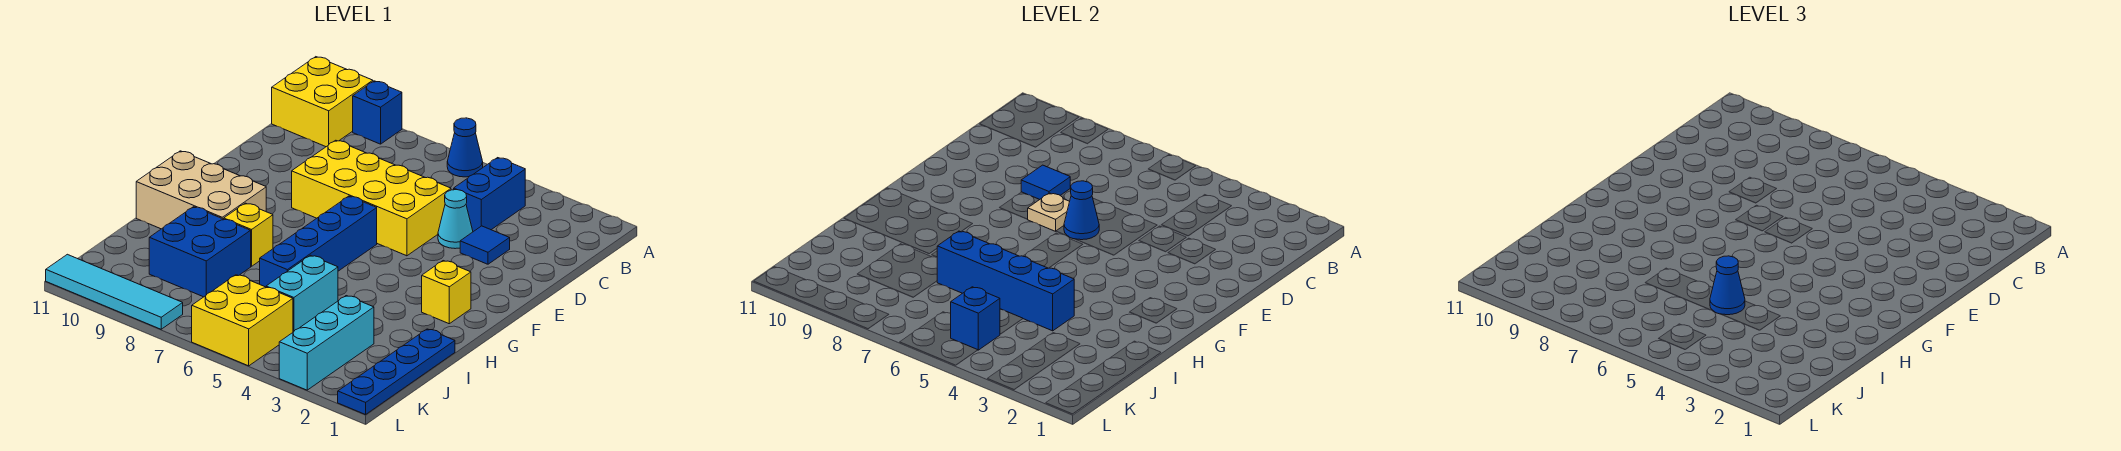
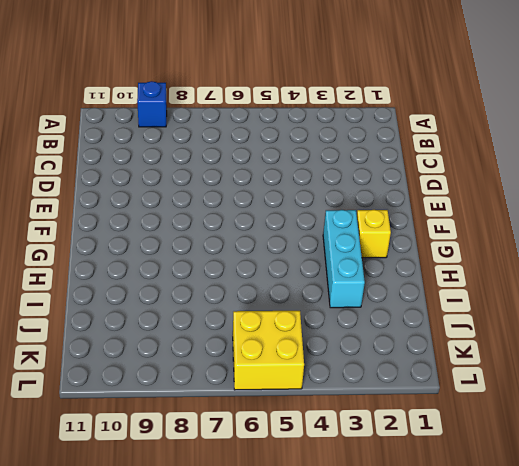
cyan brick G3:I3 level 1 -> cyan brick J3:L3 level 1
none -> blue cone A6 level 1
none -> yellow brick A10:B11 level 1
none -> blue brick B4:C4 level 1

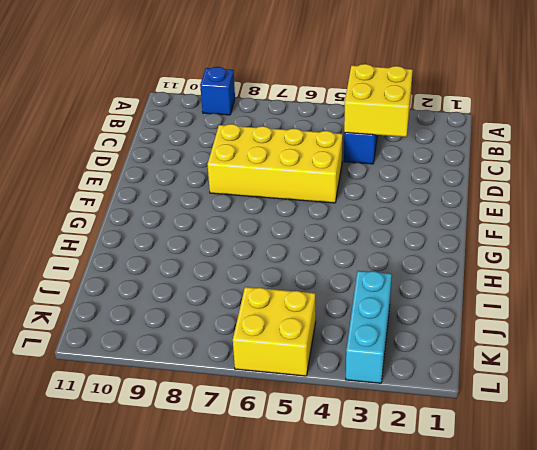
yellow brick B3:C4 level 2 -> yellow brick A10:B11 level 1
none -> blue cone A6 level 1
none -> blue tile D3 level 1
none -> cyan cone D4 level 1

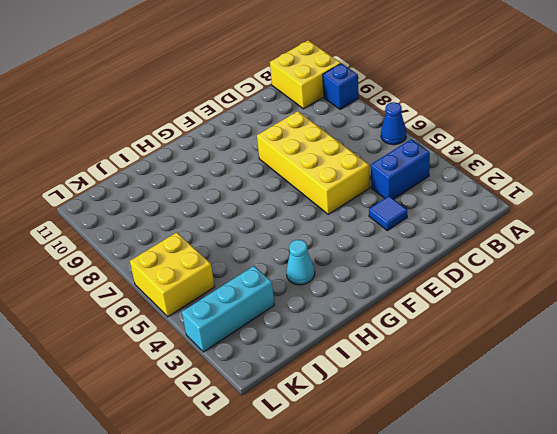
cyan cone H3 level 1 -> cyan cone D4 level 1
none -> blue brick F6:I6 level 1
none -> yellow brick G2 level 1
none -> tan brick G9:H11 level 1

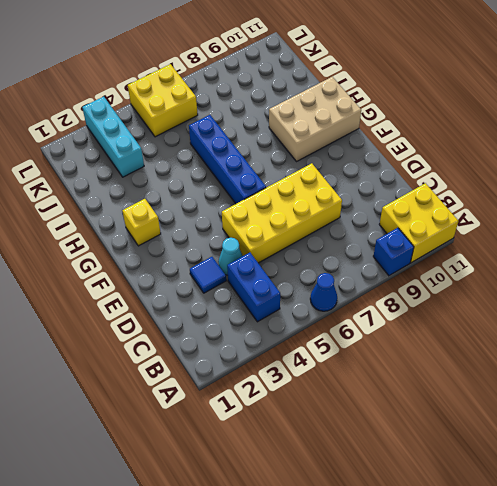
none -> yellow brick H8 level 1
none -> blue plate I1:L1 level 1
none -> cyan brick I5:J5 level 1

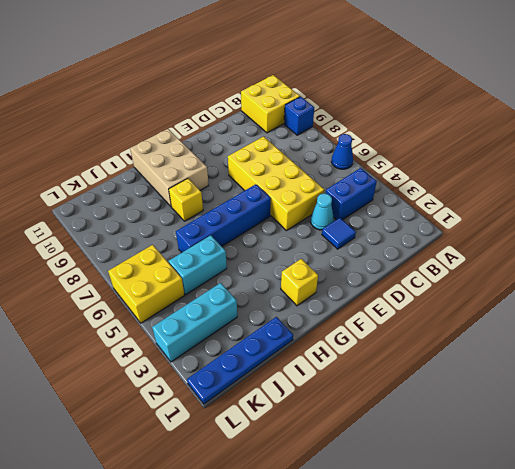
none -> blue brick I8:J9 level 1
none -> cyan tile L8:L11 level 1
none -> blue tile D8 level 2

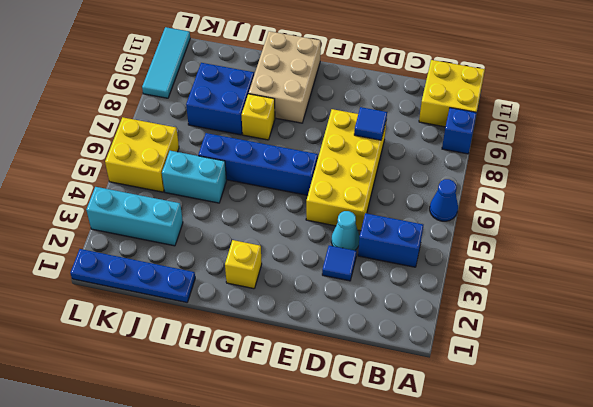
cyan tile L9:L11 level 1 -> cyan tile L8:L11 level 1
none -> blue cone E6 level 2
none -> tan plate E7 level 2
none -> blue brick I4:I7 level 2

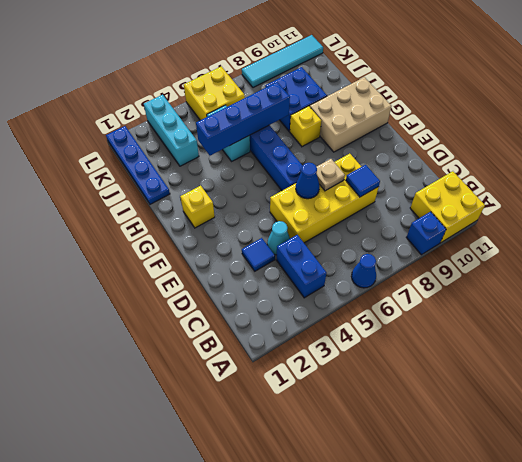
none -> blue brick K5 level 2
none -> blue cone I5 level 3

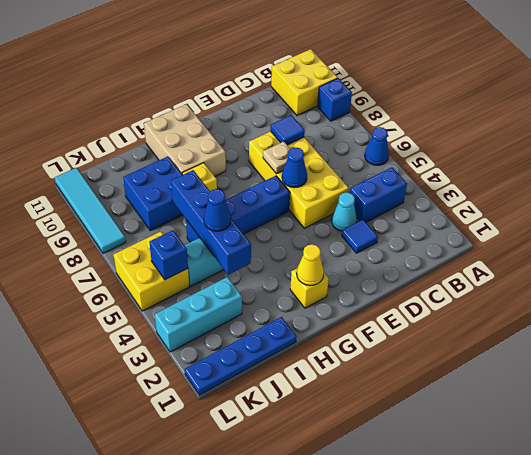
yellow cone G2 level 2 -> none

